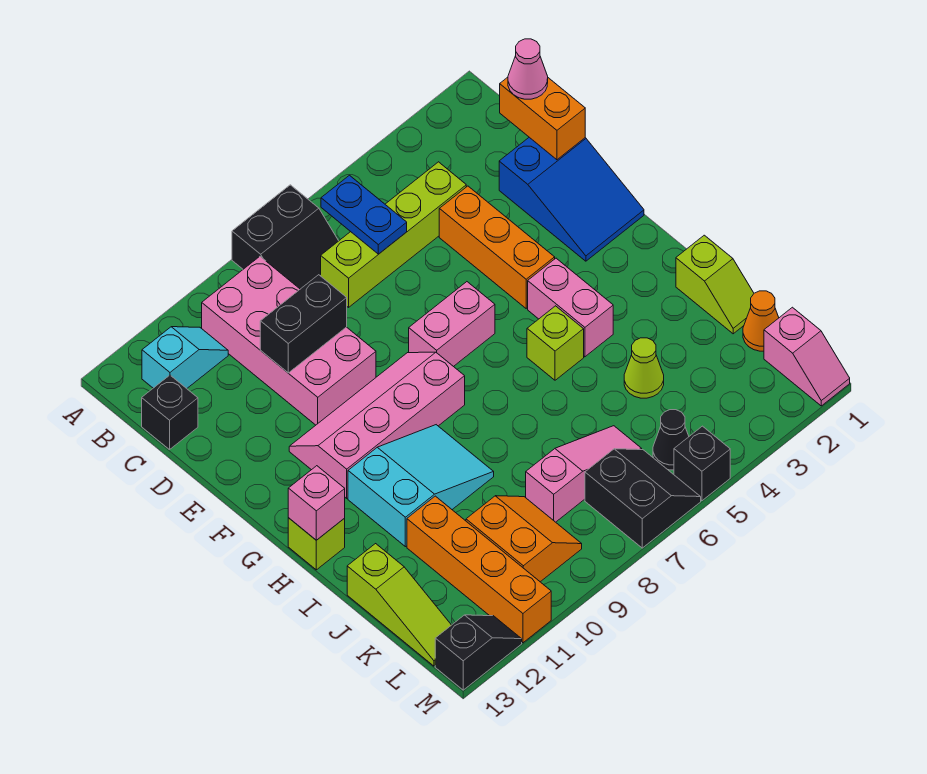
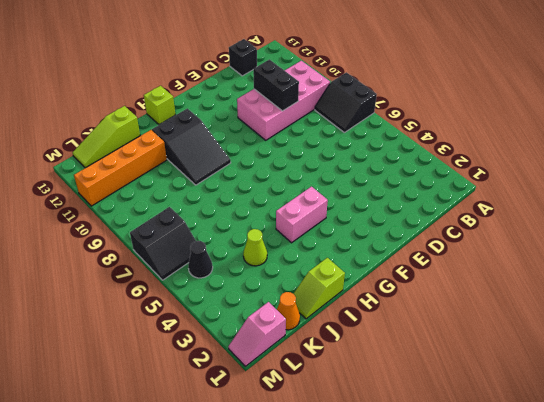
black slope H9:I11 level 1 top 11 -> cyan slope H9:I11 level 1 top 11
none -> cyan slope B11:B12 level 1 top 12
none -> lime brick C4:C7 level 1
none -> blue slope D1:F2 level 1 top D
none -> orange brick D4:F4 level 1

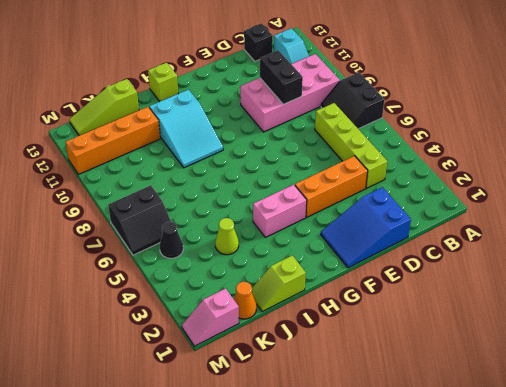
none -> pink brick F6:F7 level 1
none -> pink slope F8:G11 level 1 top G
none -> lime brick H5 level 1
none -> pink slope K6:K8 level 1 top 8

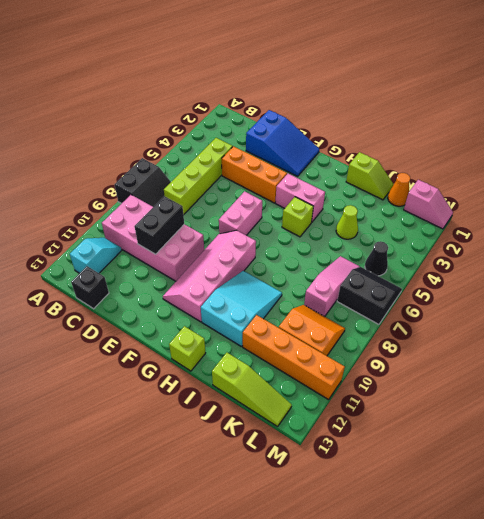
none -> black brick M5 level 1
none -> black slope M12:M13 level 1 top 13
none -> blue plate B6:C6 level 2
none -> orange brick C1:D1 level 2

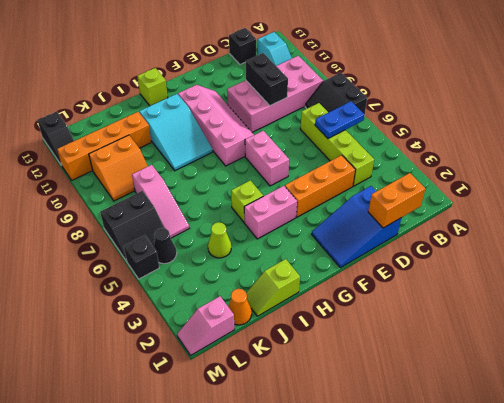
none -> lime slope J13:L13 level 1 top J
none -> pink brick H13 level 2
none -> pink cone C1 level 3

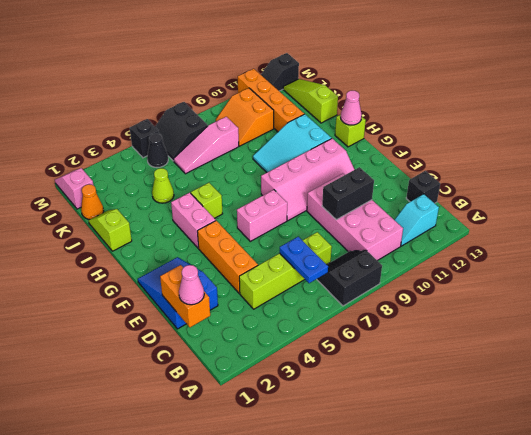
pink cone H13 level 2 -> pink brick H13 level 2

